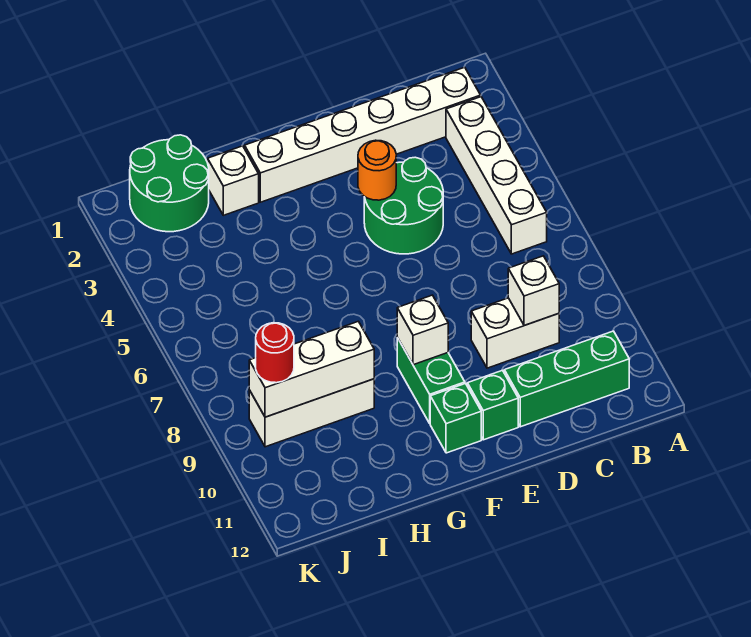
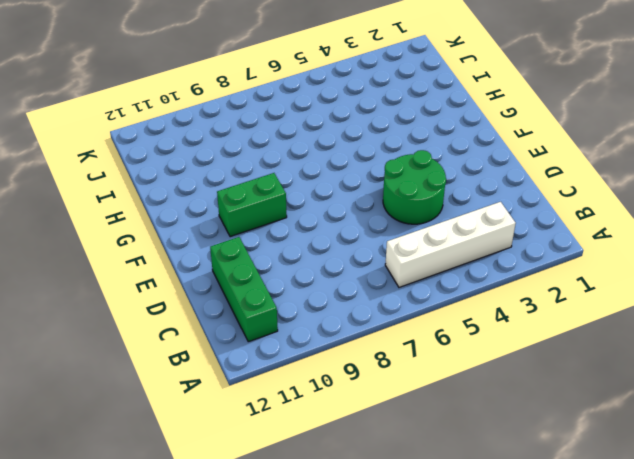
none -> white brick B2:G2 level 1
none -> white brick C9:D9 level 1
none -> green brick E11 level 1

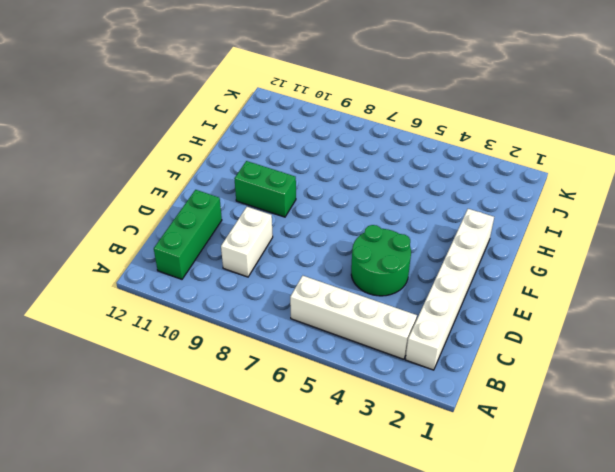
none -> green brick E11 level 1
none -> green brick F11 level 1
none -> white brick H2 level 1

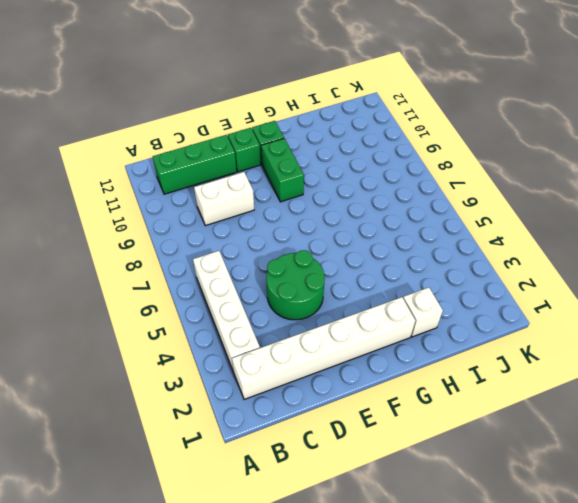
none -> white brick H9:J9 level 1
none -> green round brick I1:J2 level 1
none -> white brick C9 level 2

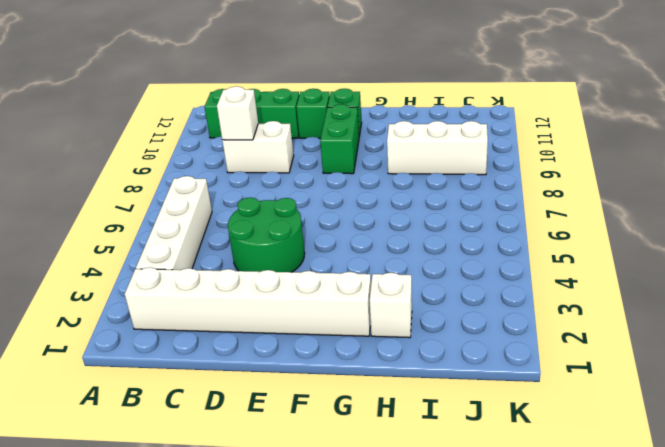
none -> green round brick I1:J2 level 1
none -> orange round brick E4 level 2
none -> white brick F9 level 2

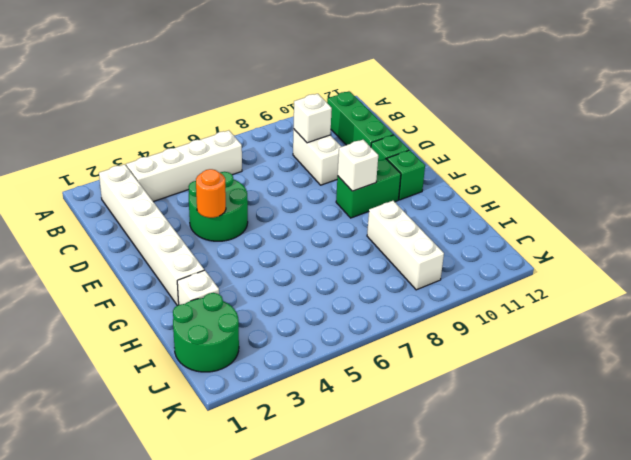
none -> white brick H9:J9 level 2
none -> red round brick J9 level 3

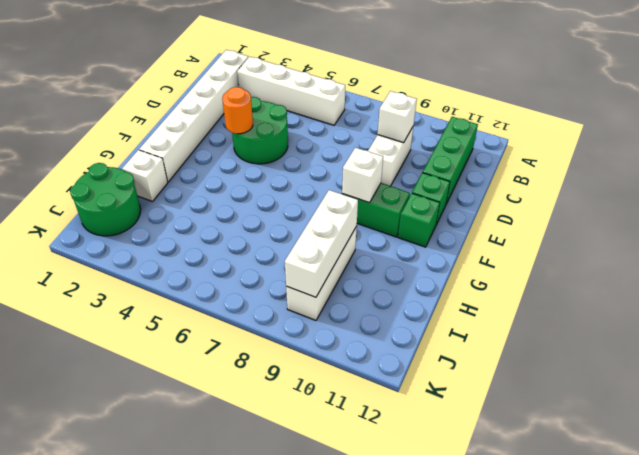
none -> red round brick J9 level 3

